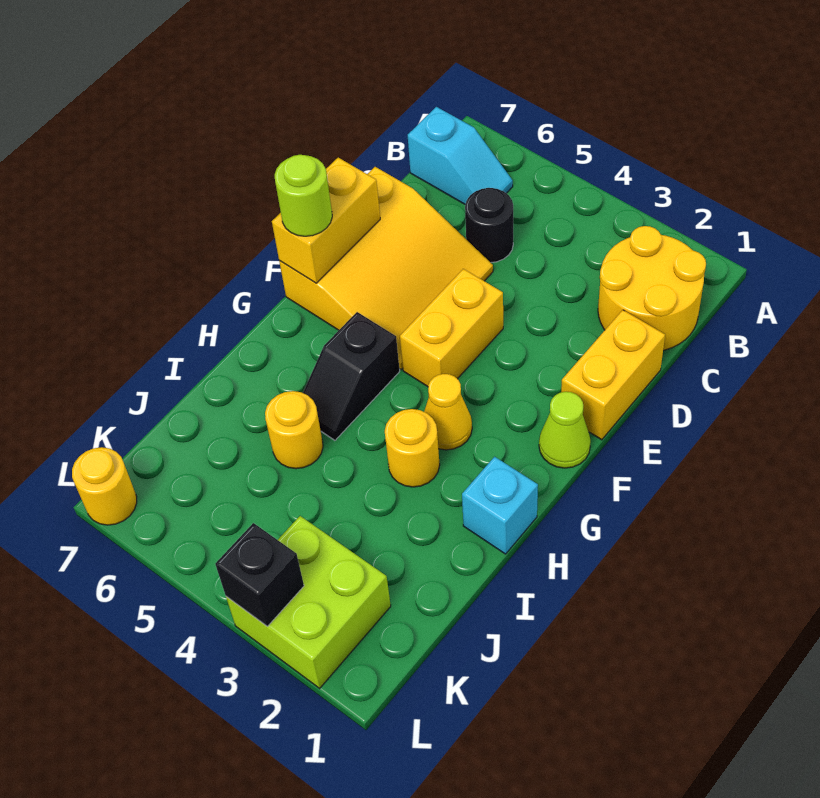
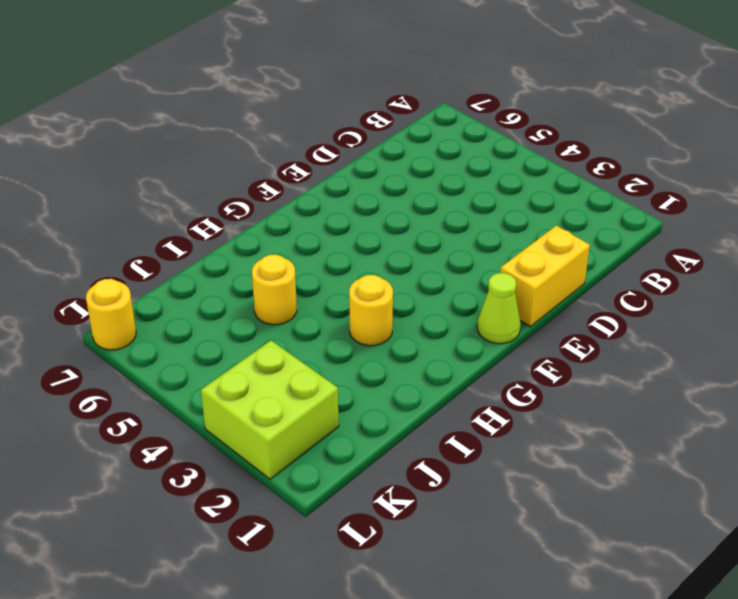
none -> yellow round brick B1:C2 level 1
none -> cyan slope B6:B7 level 1 top 7
none -> black round brick C5 level 1

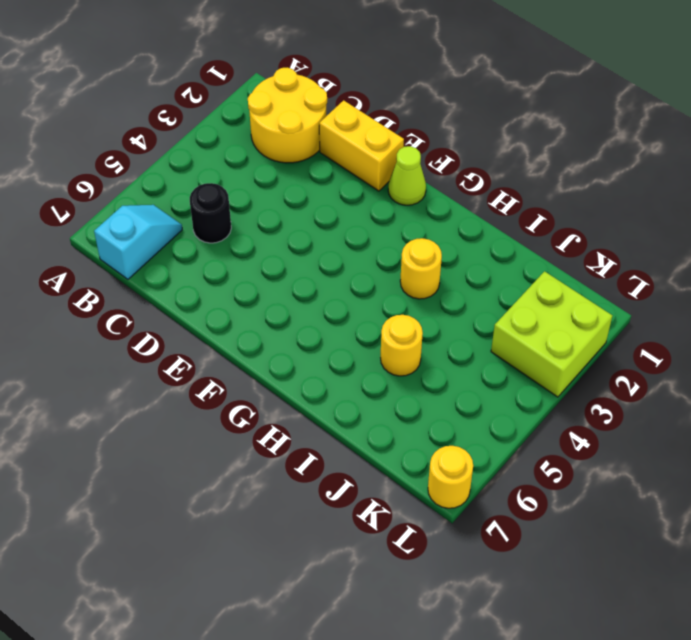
none -> yellow slope D5:F7 level 1 top 7
none -> yellow brick E4:F4 level 1
none -> yellow cone G3 level 1

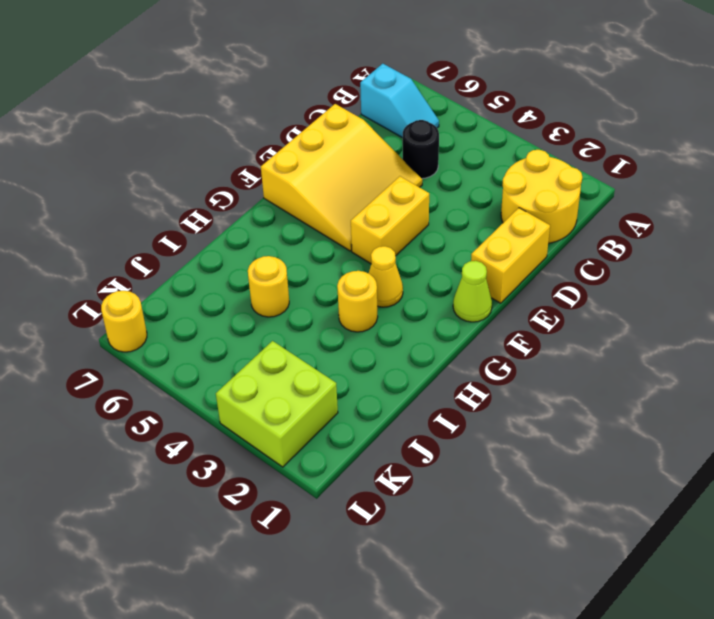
none -> black slope G5:H5 level 1 top G
none -> cyan brick H1 level 1
none -> yellow brick E7:F7 level 2

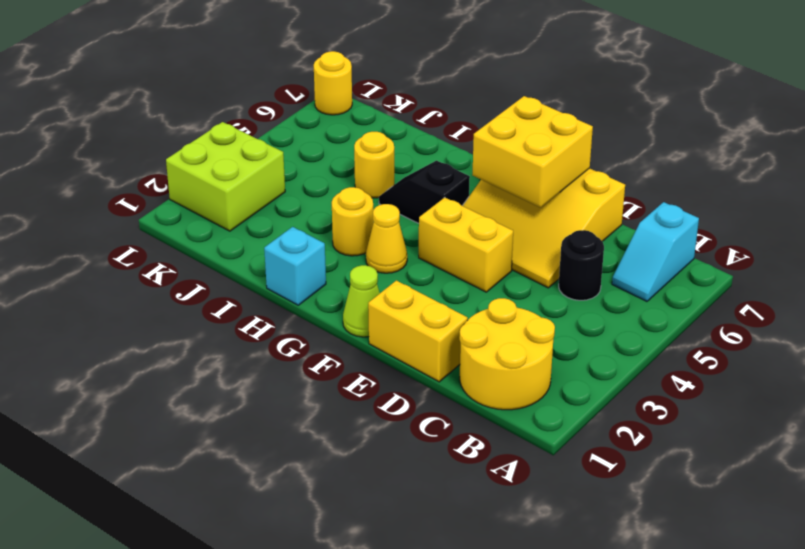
yellow brick E6:F7 level 2 -> yellow brick E7:F7 level 2
none -> black brick L3 level 2
none -> lime round brick F7 level 3

